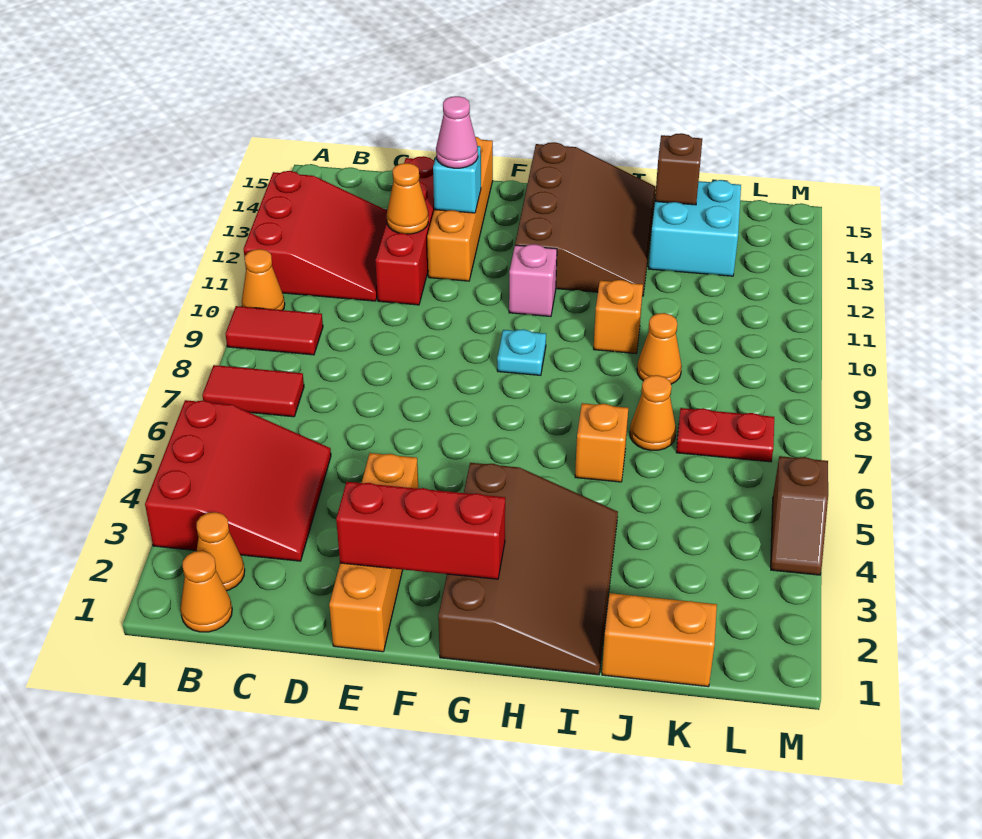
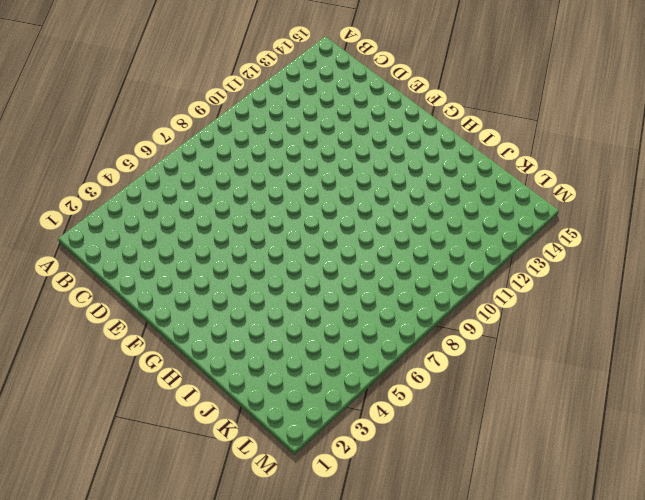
none -> red slope A3:C5 level 1 top A
none -> red tile A7:B7 level 1
none -> red tile A9:B9 level 1

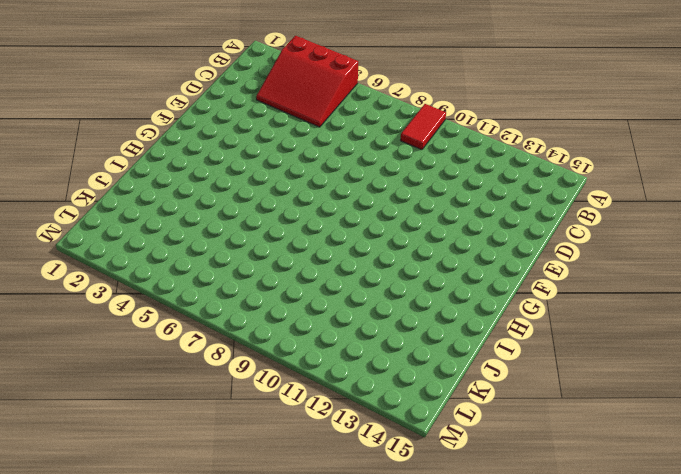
none -> red tile A7:B7 level 1
none -> orange cone A10 level 1
none -> red slope A11:C13 level 1 top A

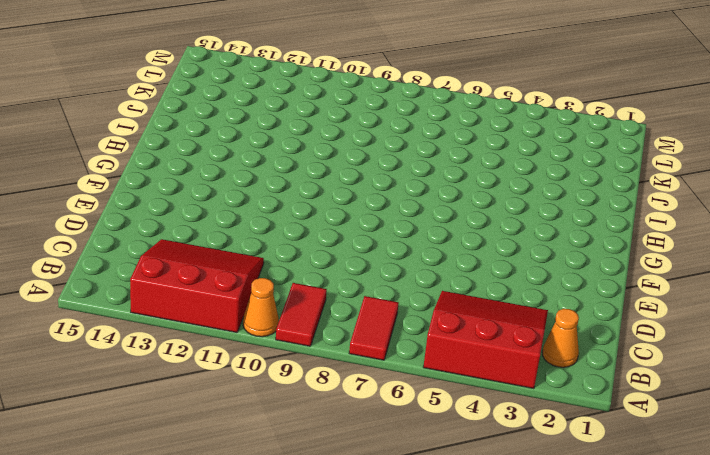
none -> orange cone B1 level 1
none -> red brick D11:D14 level 1
none -> orange brick E1:E4 level 1

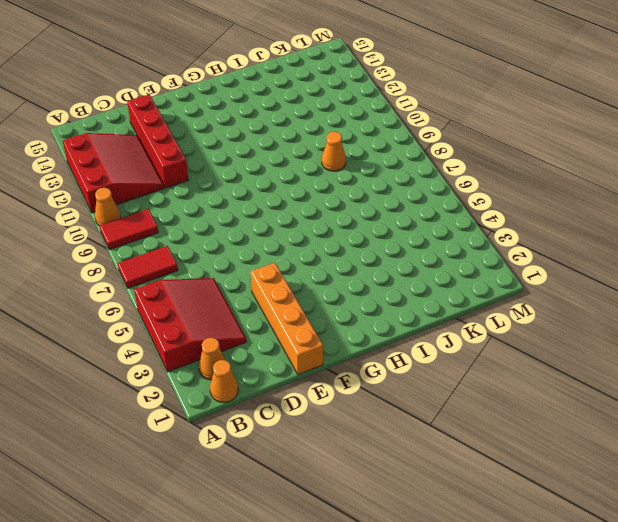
none -> orange brick E12:E15 level 1
none -> brown slope G1:I4 level 1 top G
none -> cyan plate G9 level 1

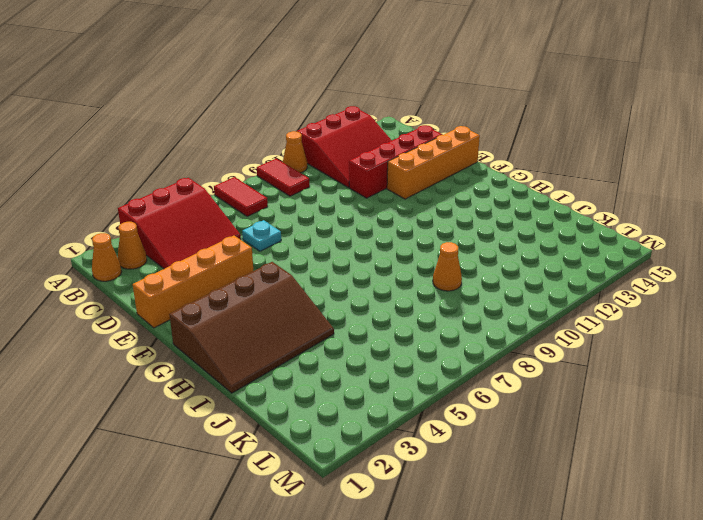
cyan plate D6 level 1 -> cyan plate G9 level 1
none -> pink brick G11 level 1
none -> brown slope G12:I15 level 1 top G
none -> orange brick I6 level 1

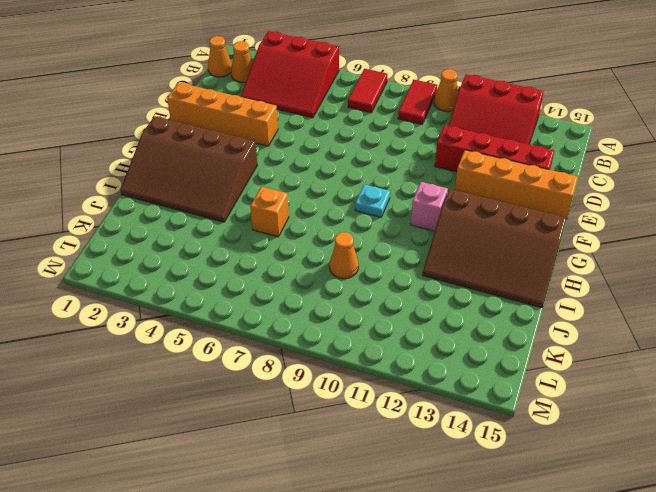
none -> orange brick I10 level 1
none -> orange brick J1:K1 level 1
none -> orange cone J7 level 1

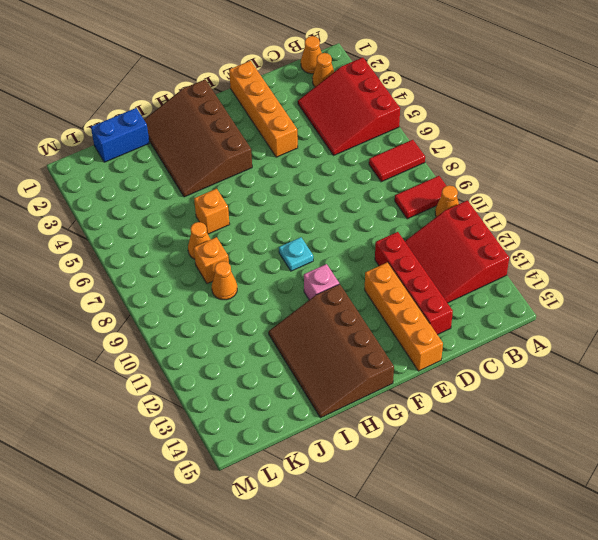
blue brick J1:K1 level 1 -> orange brick J1:K1 level 1
orange brick J8 level 1 -> orange brick I10 level 1
none -> cyan brick J13:K14 level 1
none -> red plate K7:L7 level 1
none -> brown slope M4:M5 level 1 top 5

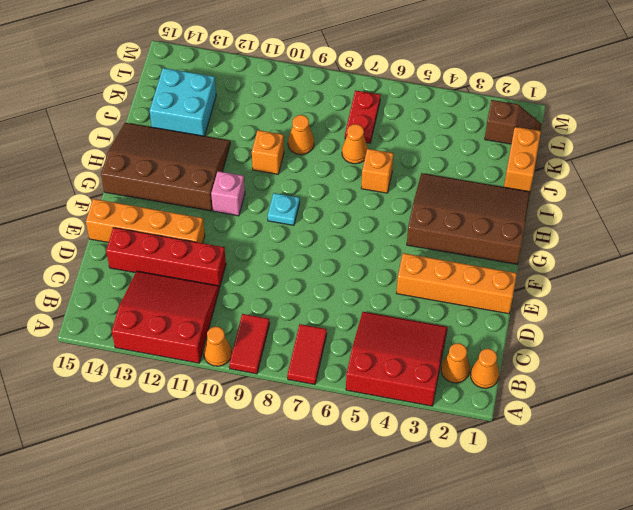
brown slope L1:L2 level 1 top 2 -> brown slope M4:M5 level 1 top 5
none -> orange cone D12 level 2
none -> red brick E2:G2 level 2
none -> cyan brick E13 level 2

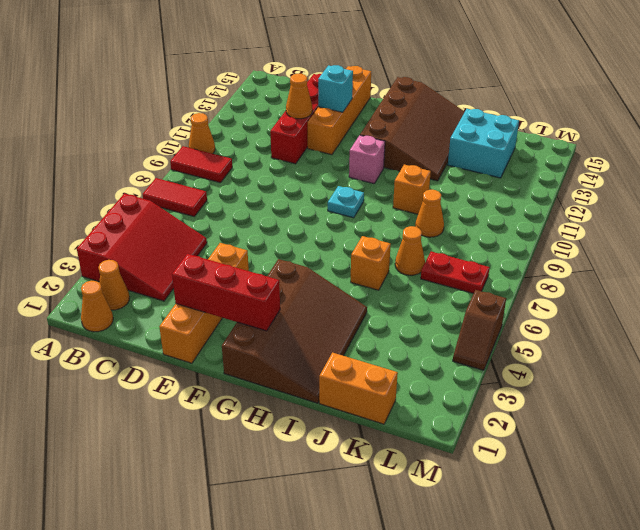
none -> red slope A11:C13 level 1 top A
none -> brown brick J14 level 2
none -> pink cone E13 level 3

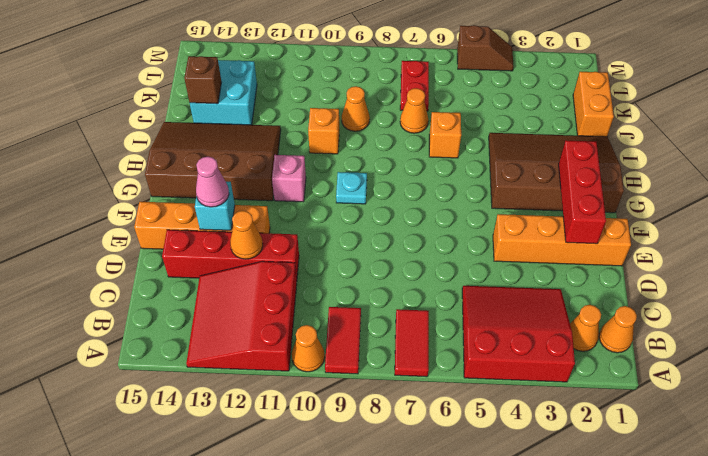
red slope A11:C13 level 1 top 11 -> red slope A11:C13 level 1 top A

